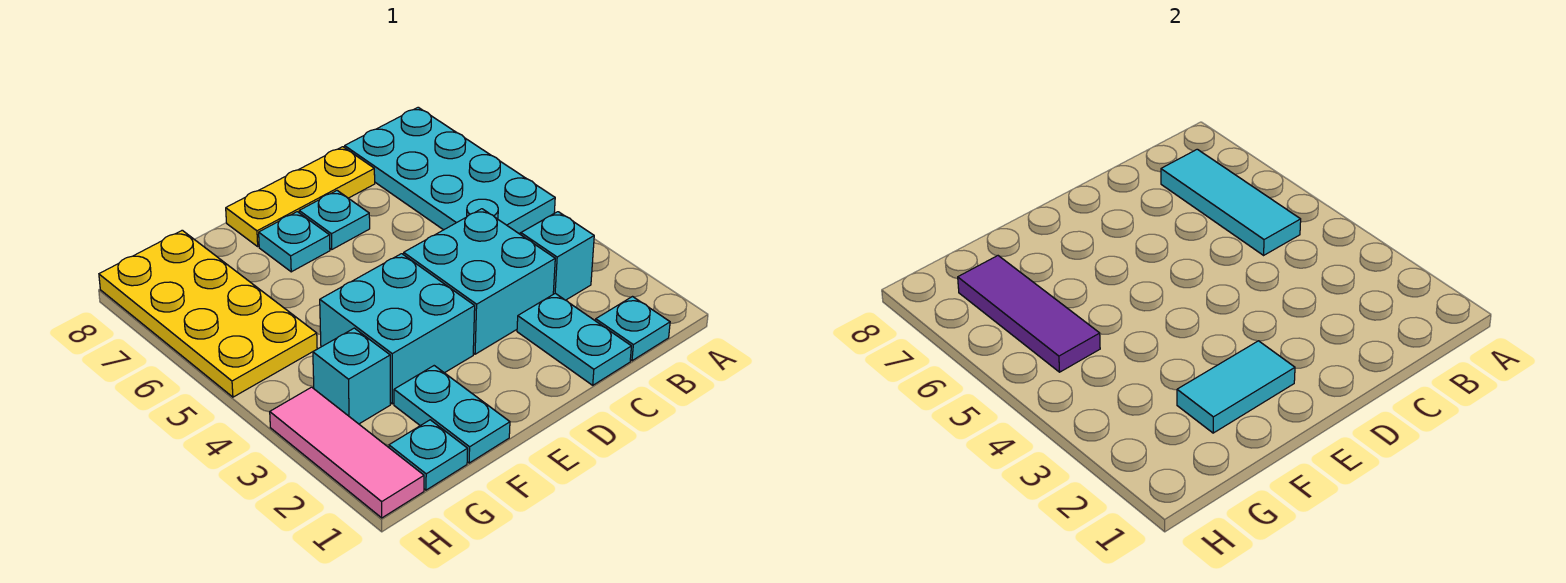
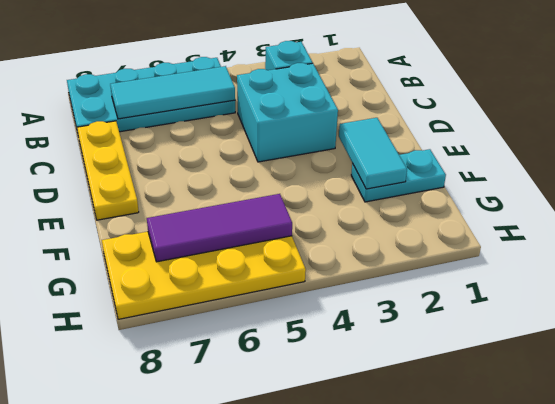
none -> cyan plate B1 level 1
none -> cyan plate C1:C2 level 1
none -> cyan plate D7 level 1

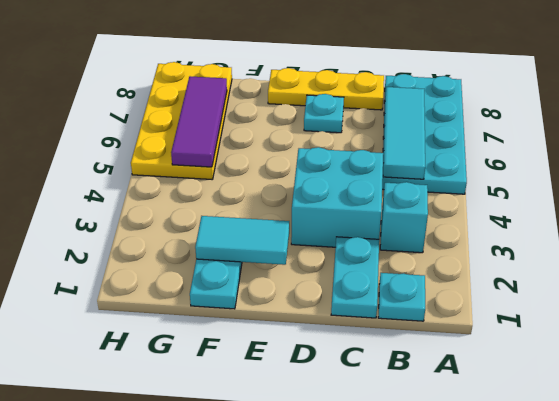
none -> cyan brick E3:F4 level 1
none -> cyan plate E7 level 1
none -> cyan plate G1 level 1

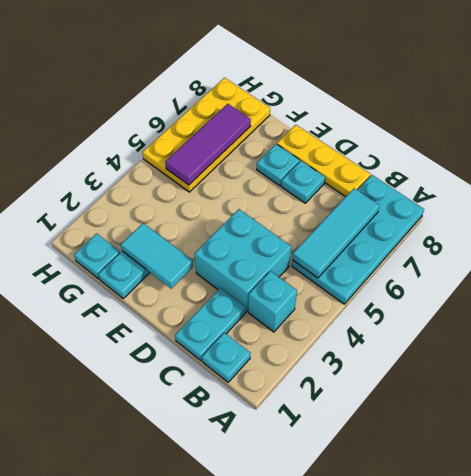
none -> cyan brick E3:F4 level 1
none -> cyan brick G3 level 1
none -> pink tile H1:H3 level 1

